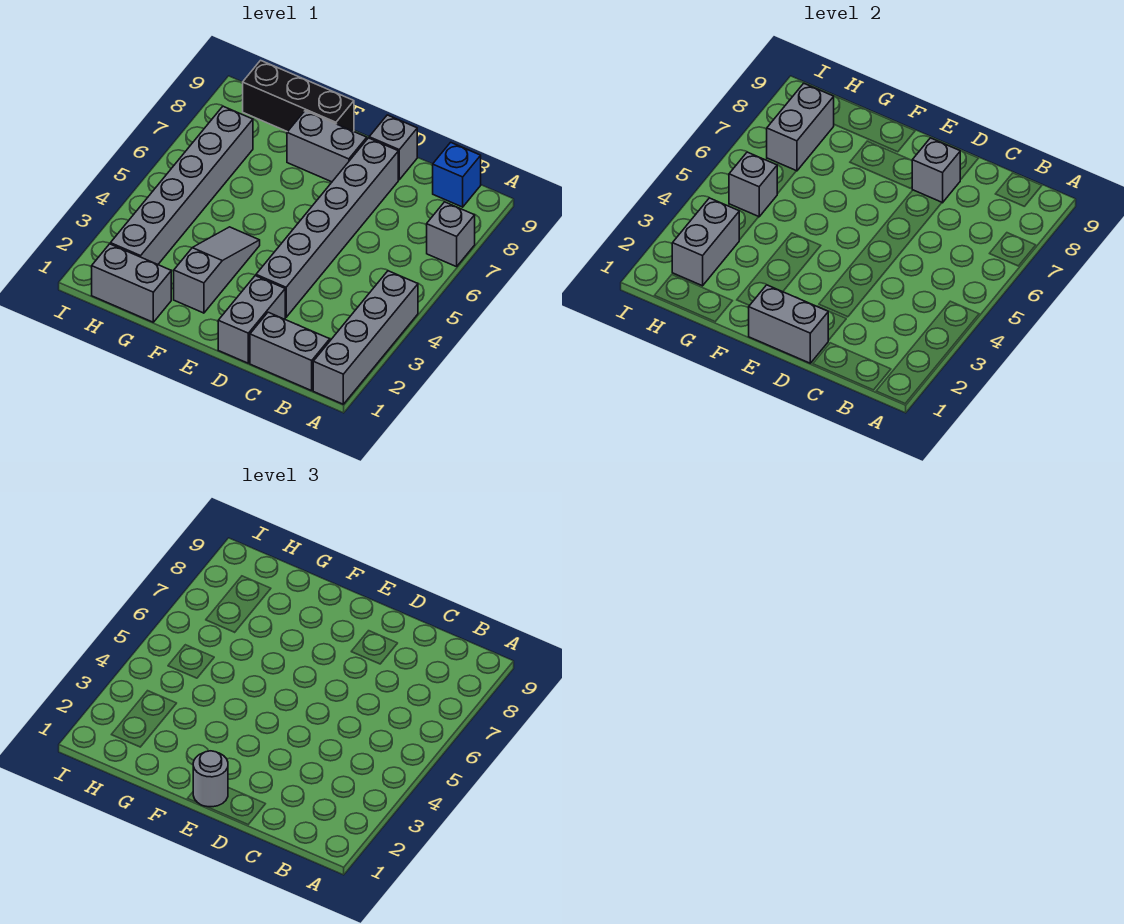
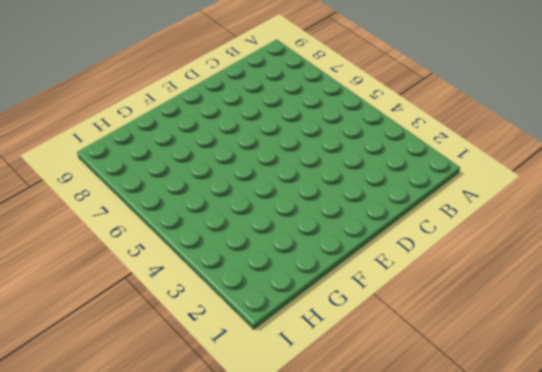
none -> grey brick A1:A4 level 1
none -> grey brick A7 level 1
none -> grey brick B1:C1 level 1

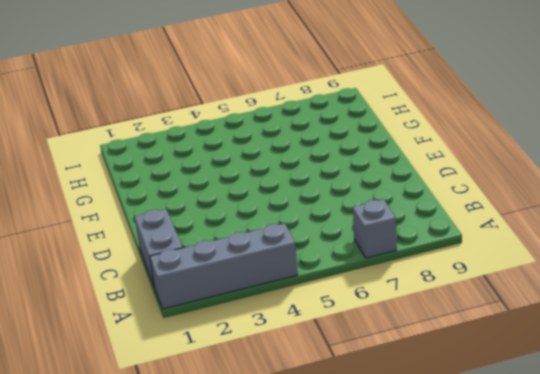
none -> blue brick B9 level 1
none -> grey brick D1:D2 level 1
none -> grey brick D3:D8 level 1

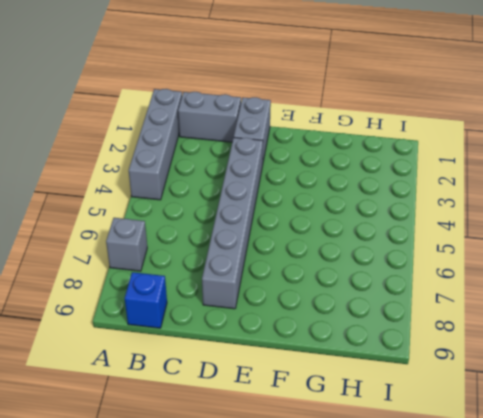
none -> grey brick D9 level 1
none -> grey brick E8:F8 level 1
none -> grey slope F2:F4 level 1 top 2

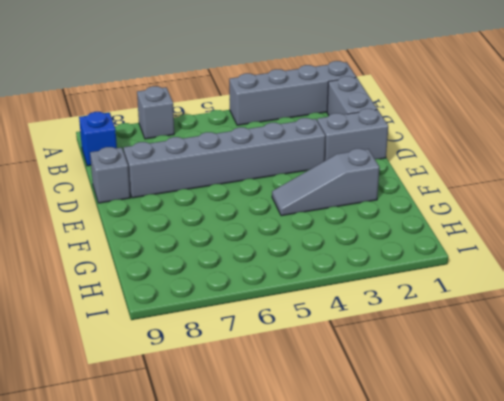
none -> grey brick E8:F8 level 1
none -> black brick F9:H9 level 1
none -> grey brick G1:H1 level 1

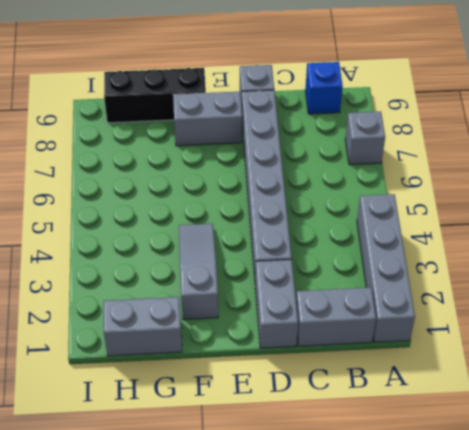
none -> grey brick H2:H7 level 1
none -> grey brick D1:E1 level 2
none -> grey brick D8 level 2

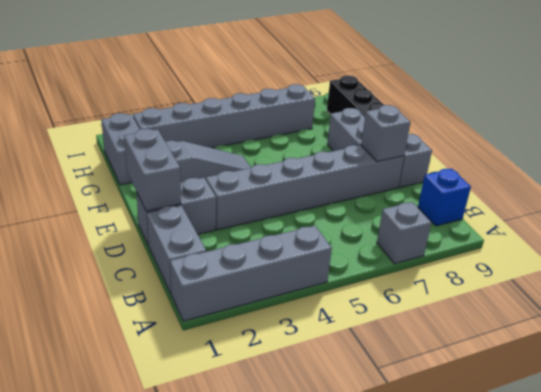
none -> grey brick H2:H3 level 2
none -> grey brick H5 level 2
none -> grey brick H7:H8 level 2

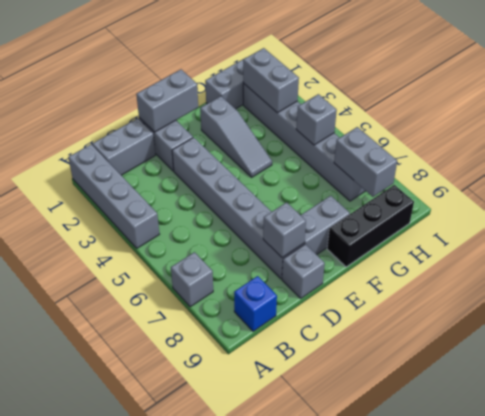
none -> grey round brick E1 level 3

